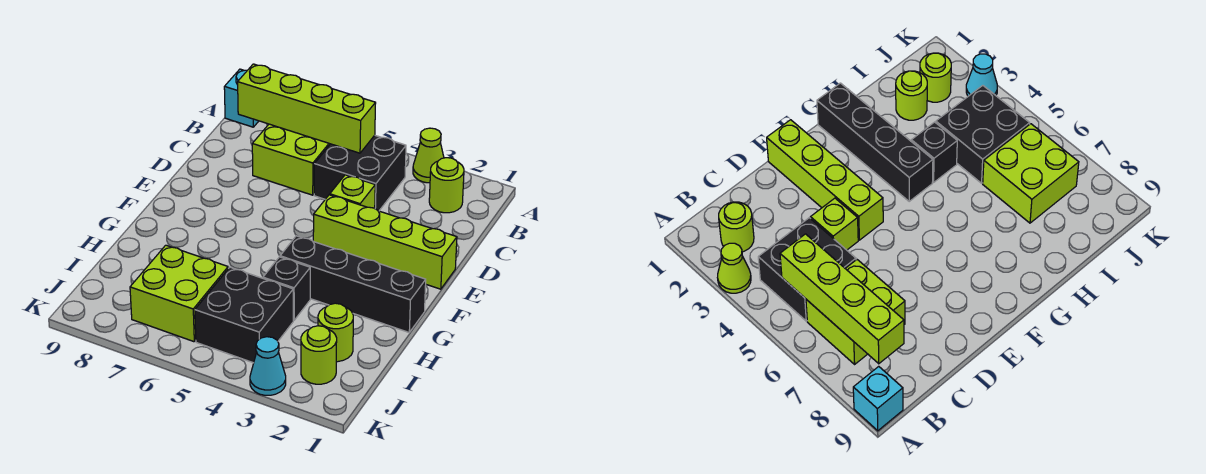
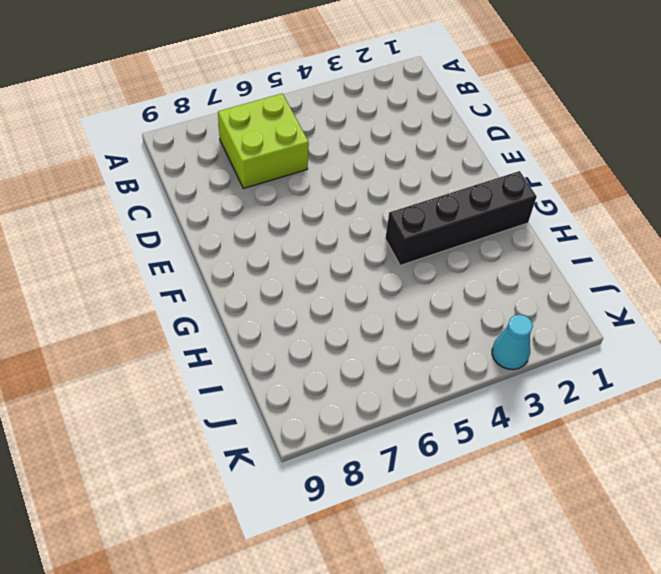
none -> lime cone A3 level 1
none -> cyan brick A9 level 1
none -> lime round brick B2 level 1

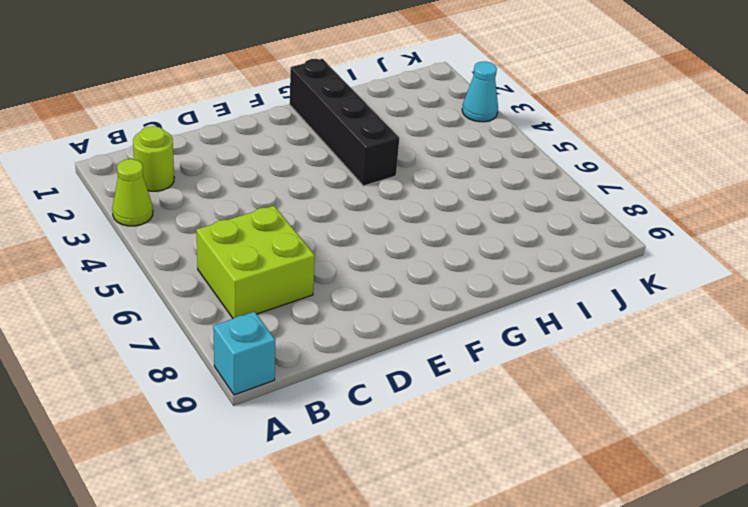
none -> black brick B4:C5 level 1
none -> lime brick D4 level 1
none -> lime brick E1:E4 level 1

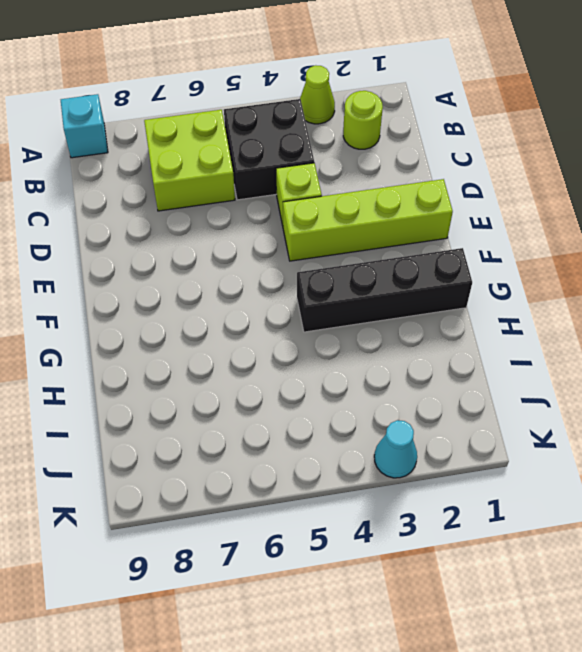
none -> black brick H4 level 1
none -> lime round brick I2 level 1
none -> black brick I4:J5 level 1

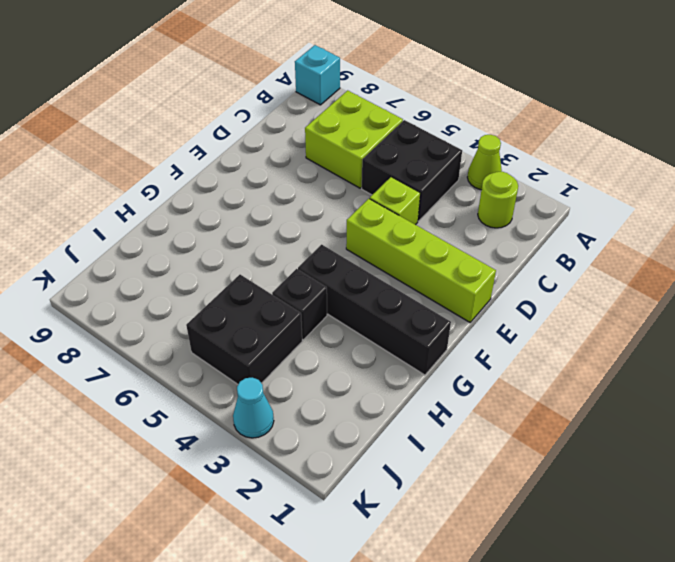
none -> lime round brick I2 level 1
none -> lime brick I6:J7 level 1
none -> lime round brick J2 level 1

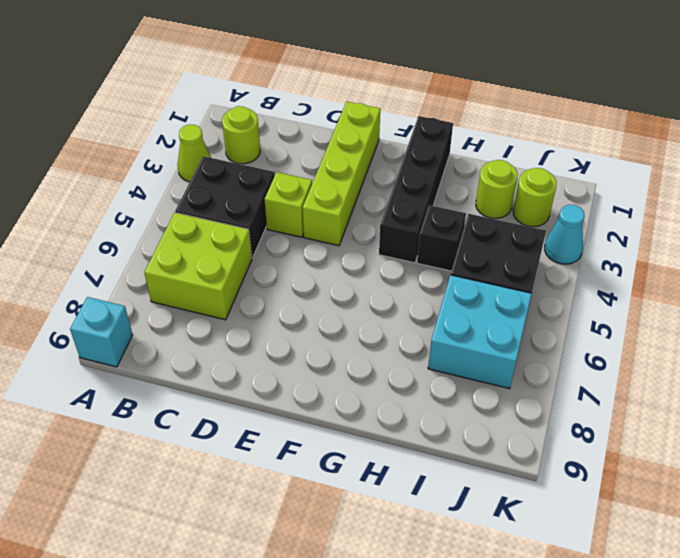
cyan brick I6:J7 level 1 -> lime brick I6:J7 level 1
none -> lime brick B5:B8 level 2

